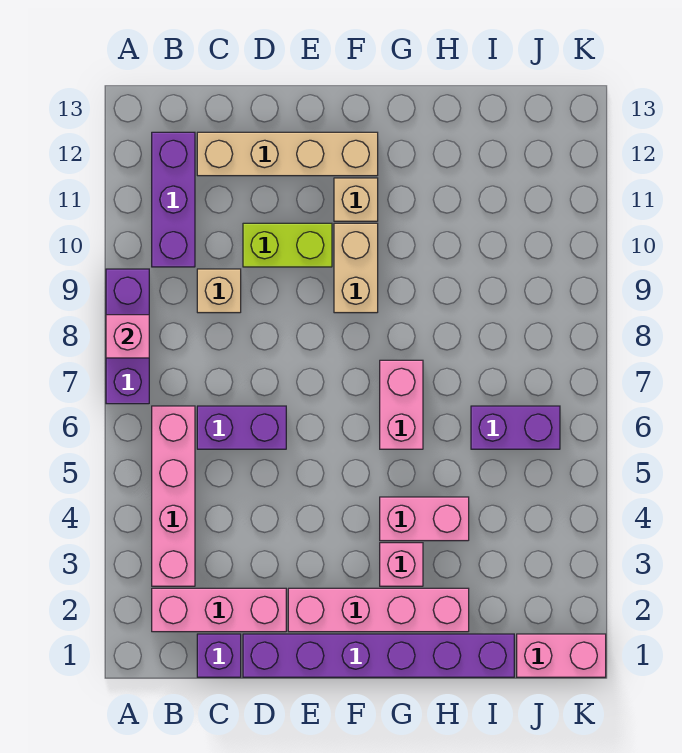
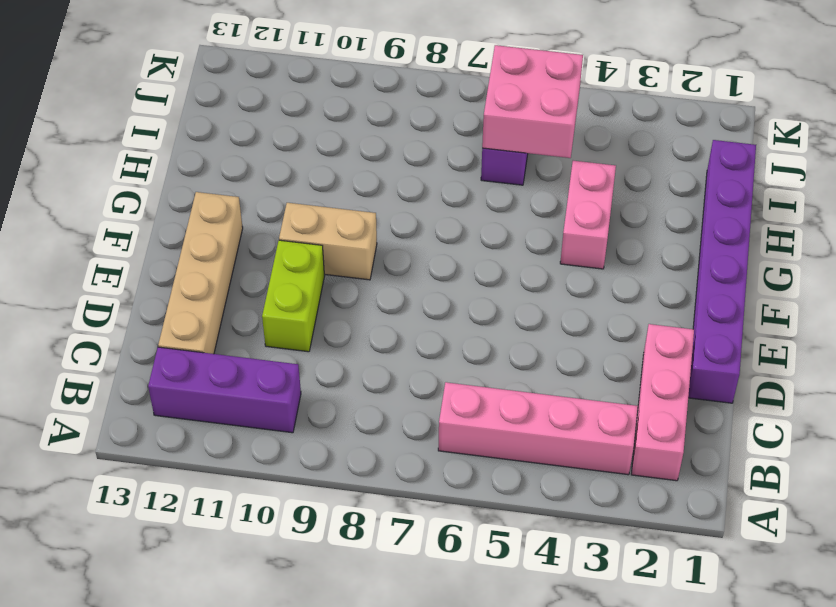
pink brick I5:J6 level 2 -> none
none -> purple brick A7:A9 level 1
none -> purple brick C1 level 1
none -> purple brick C6:D6 level 1

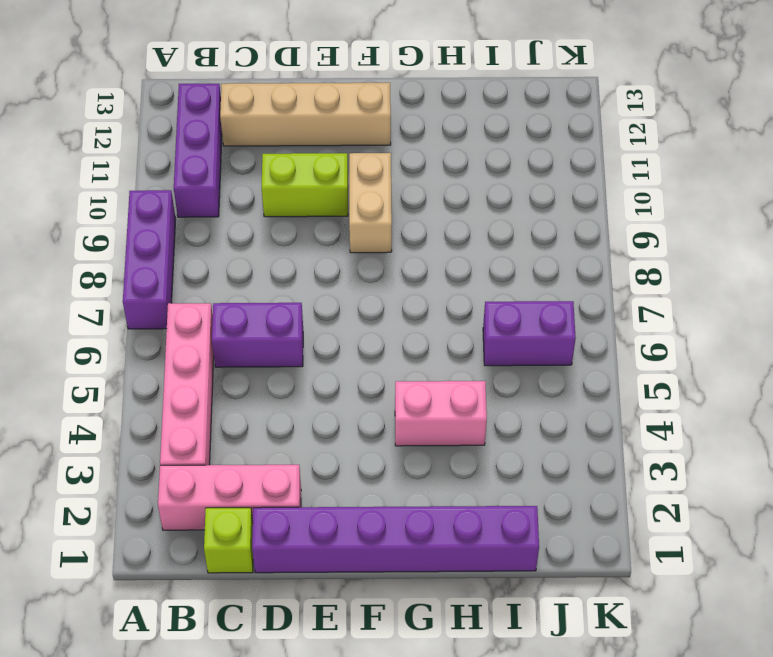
lime brick C1 level 1 -> purple brick C1 level 1
none -> tan brick C9 level 1
none -> pink brick E2:H2 level 1
none -> tan brick F11 level 1

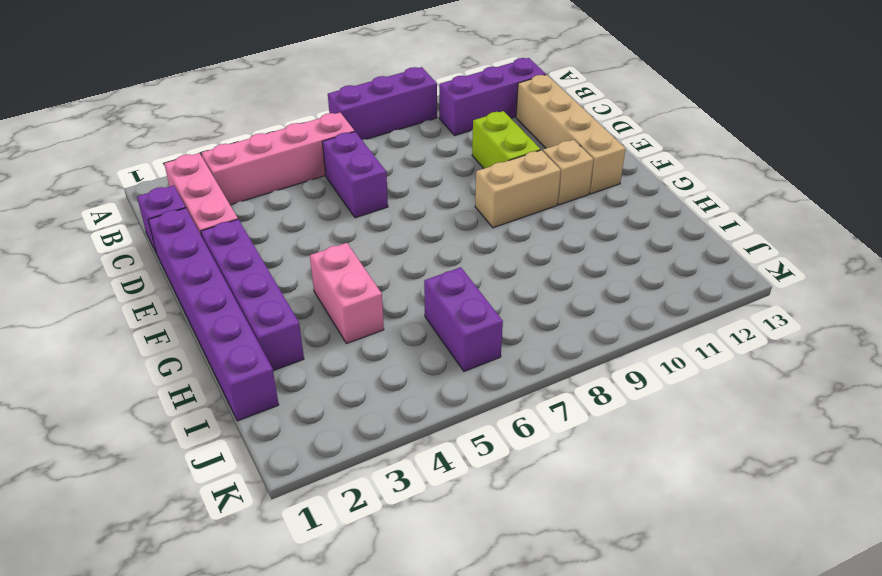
purple brick E2:H2 level 1 -> pink brick E2:H2 level 1
none -> tan brick C9 level 1
none -> pink brick G3 level 1
none -> pink brick G6:G7 level 1

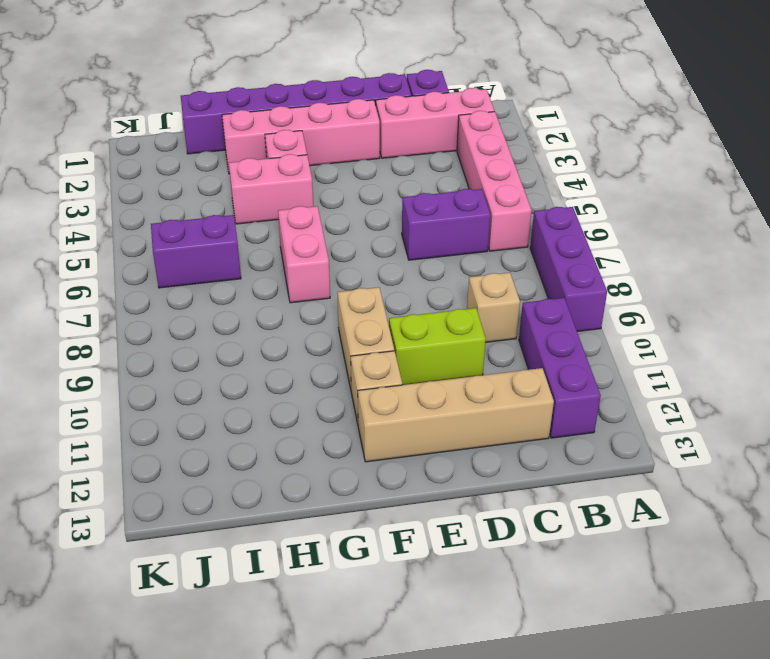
none -> pink brick J1:K1 level 1
none -> pink brick A8 level 2

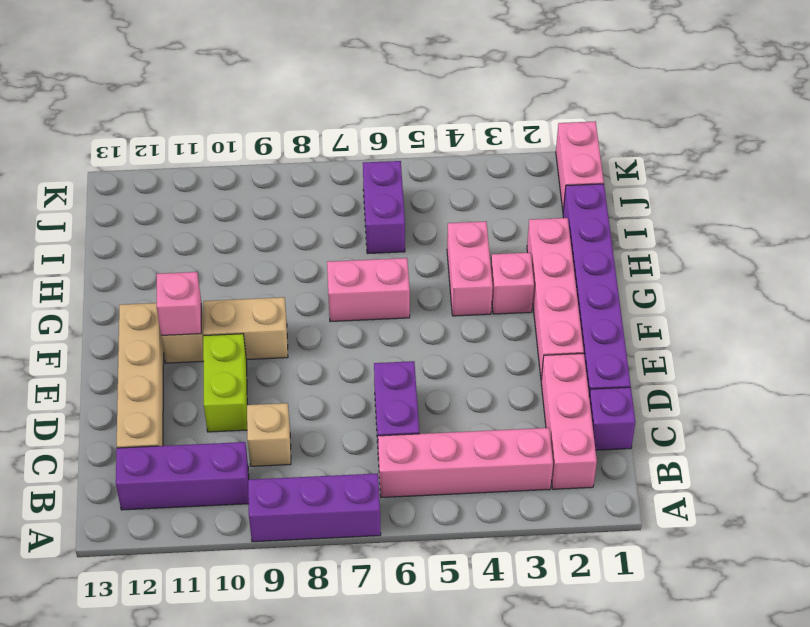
pink brick F11 level 2 -> pink brick A8 level 2

